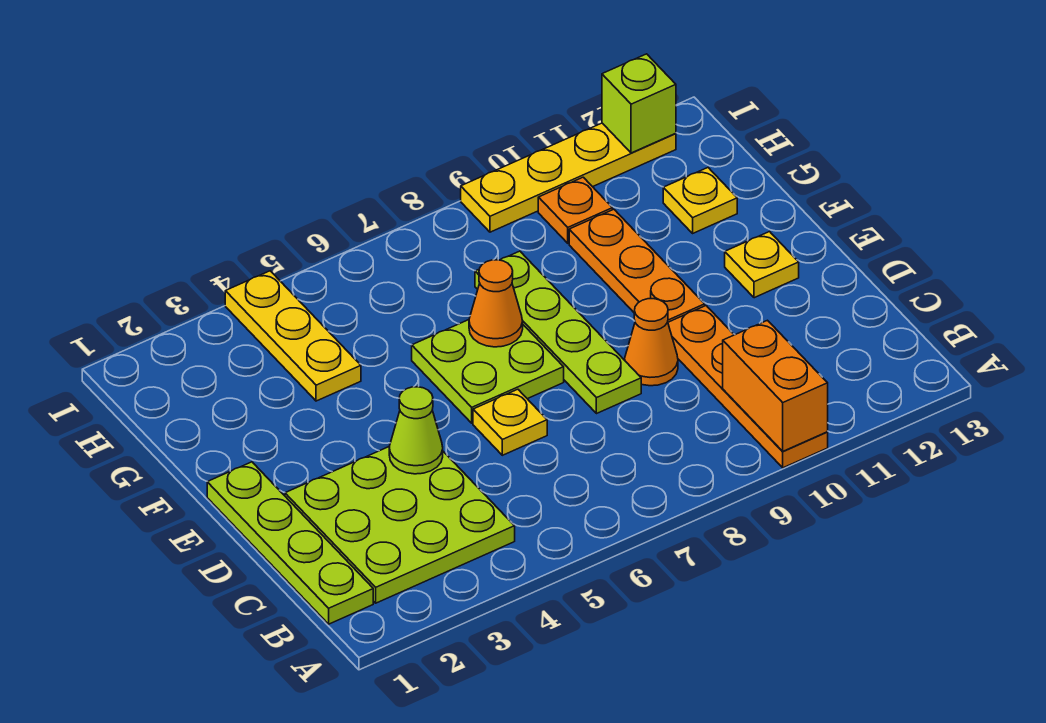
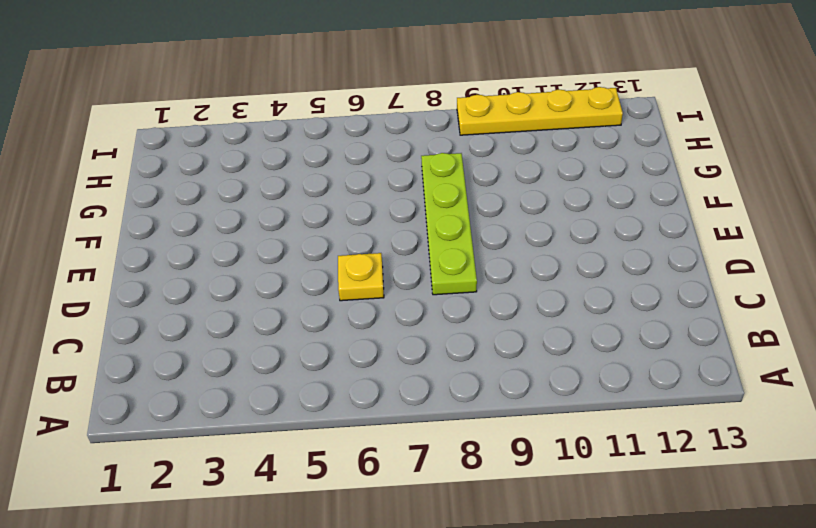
none -> orange plate A10:D10 level 1
none -> lime plate B1:E1 level 1
none -> lime plate B2:D4 level 1

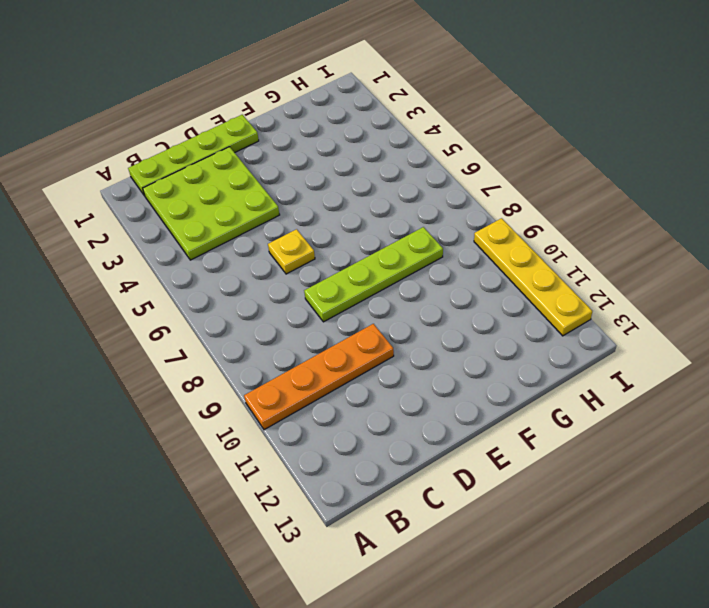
none -> orange cone D9 level 1
none -> lime plate E6:F7 level 1
none -> orange plate E10:G10 level 1

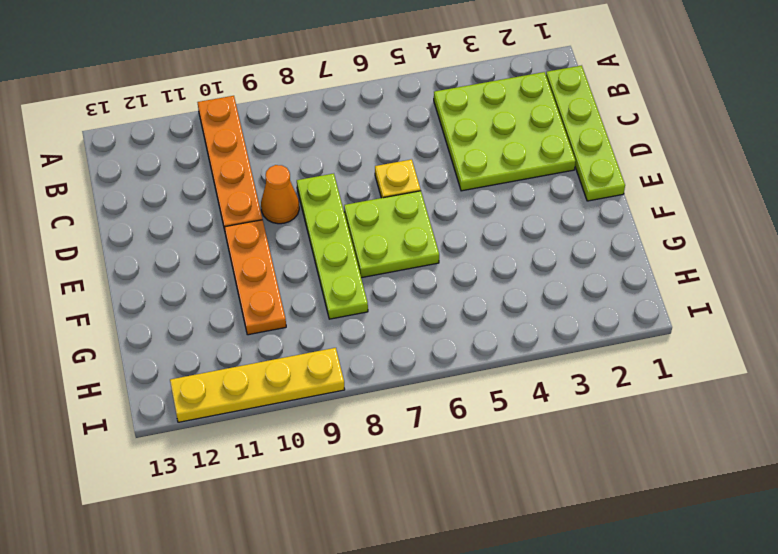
none -> yellow plate E12 level 1
none -> yellow plate G4:I4 level 1
none -> yellow plate G12 level 1

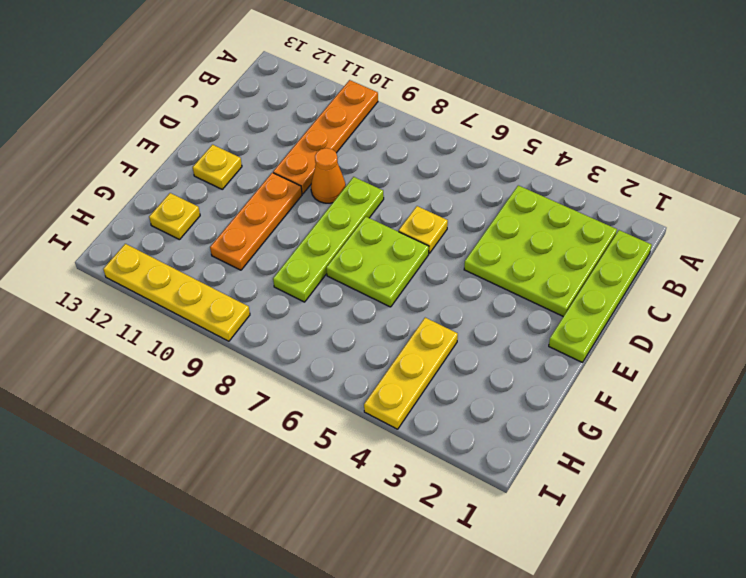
none -> orange plate H10 level 1
none -> orange brick A10:B10 level 2
none -> lime cone D4 level 2

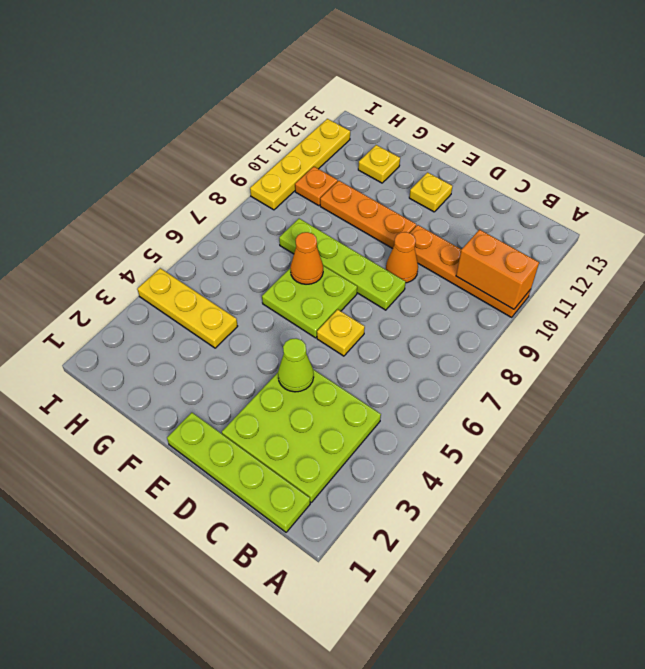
none -> lime brick I12 level 2

